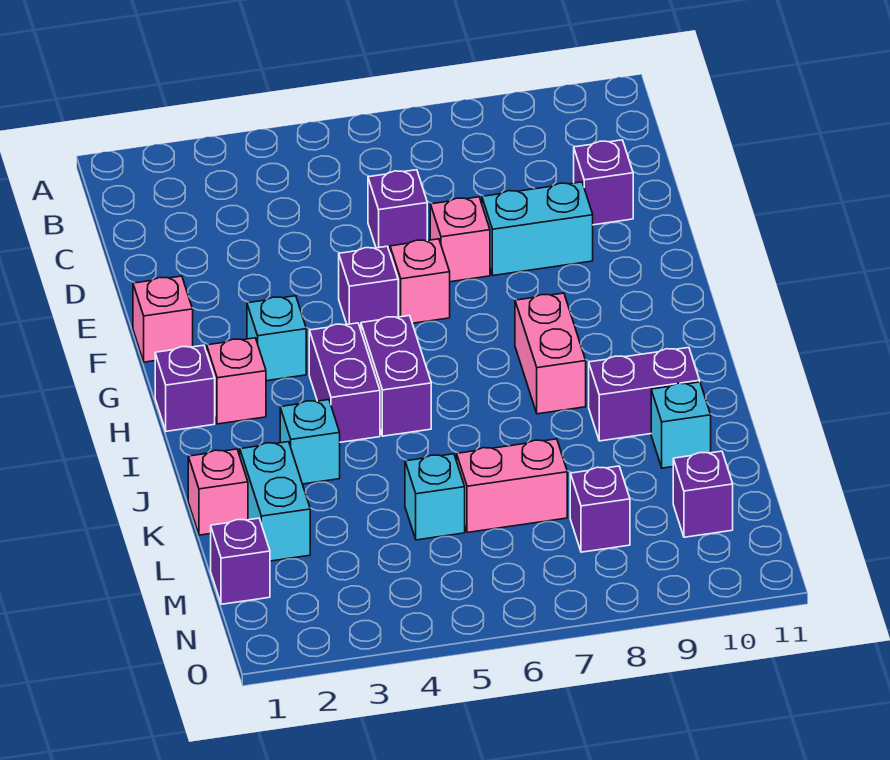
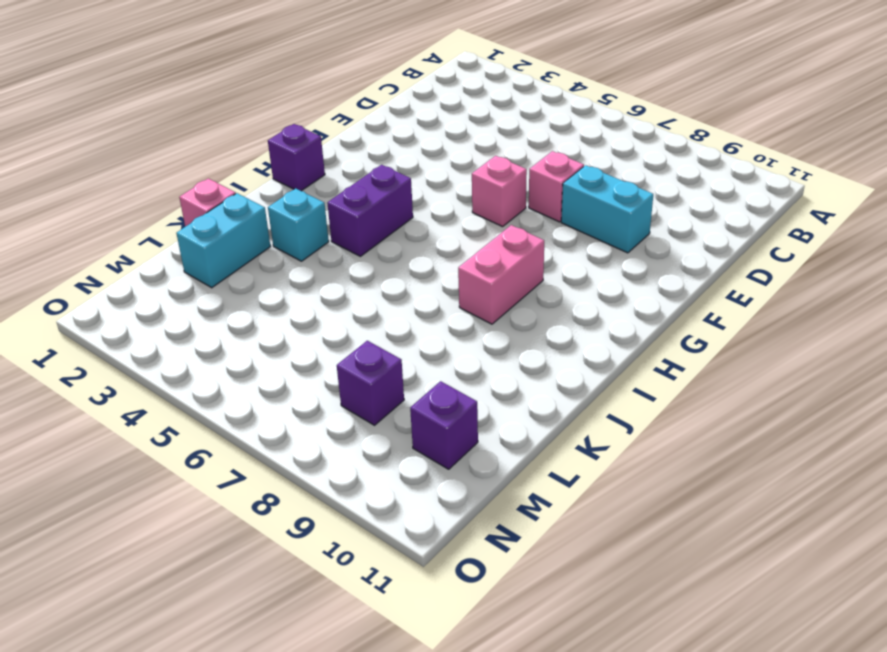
none -> purple brick D6 level 1
none -> purple brick D10 level 1
none -> pink brick F1 level 1

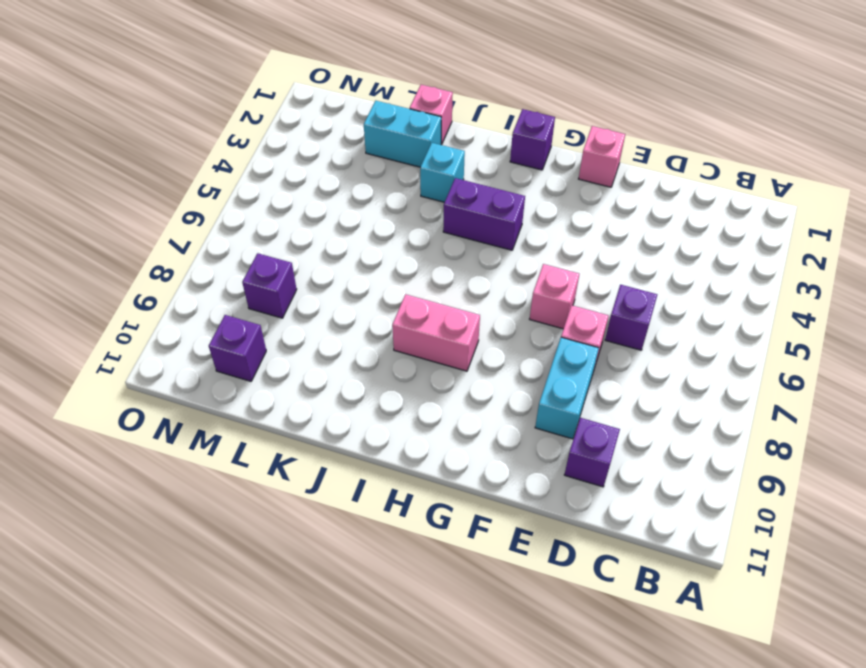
none -> purple brick F5 level 1
none -> cyan brick G3 level 1
none -> pink brick H2 level 1

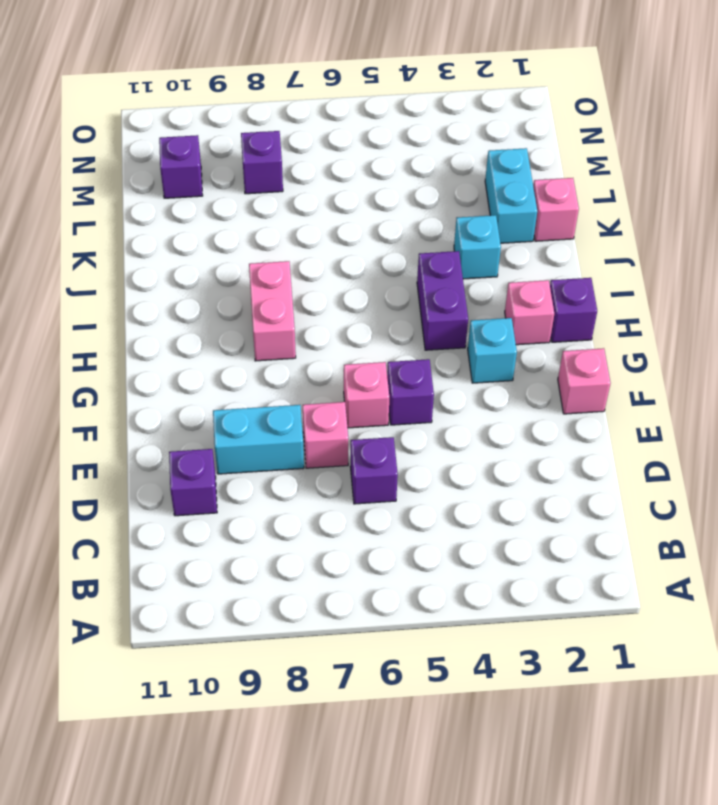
none -> purple brick H5:I5 level 1
none -> purple brick J9:J10 level 1
none -> cyan brick K10 level 1

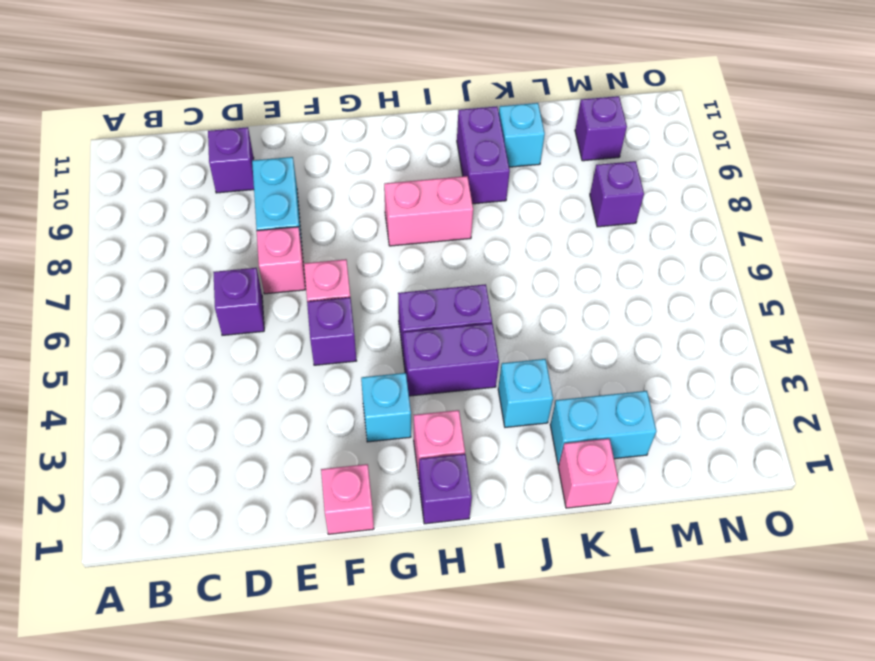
none -> cyan brick L5 level 1
none -> pink brick L6:L7 level 1
none -> purple brick M1 level 1

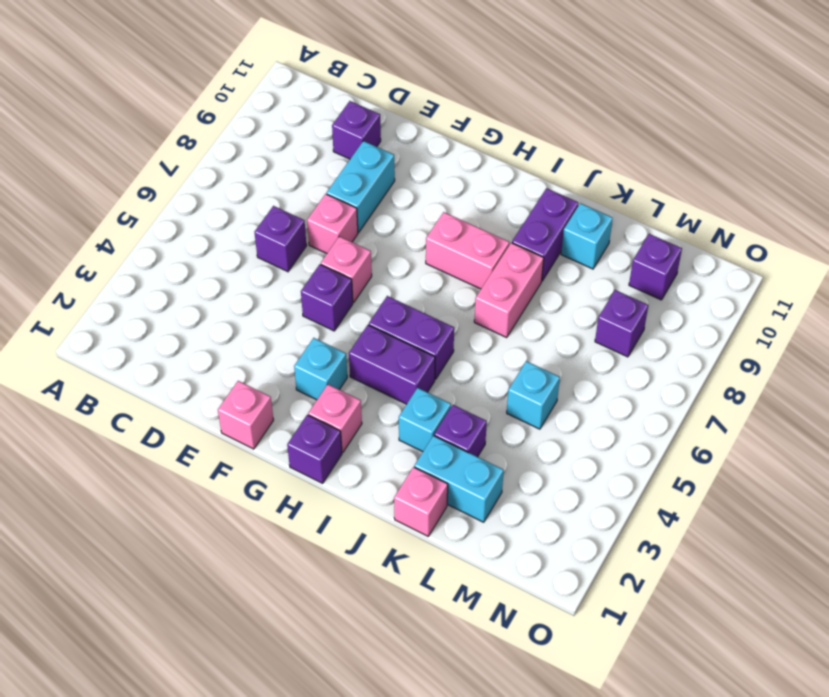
pink brick J7:J8 level 1 -> pink brick L6:L7 level 1
purple brick K3 level 1 -> purple brick M1 level 1

